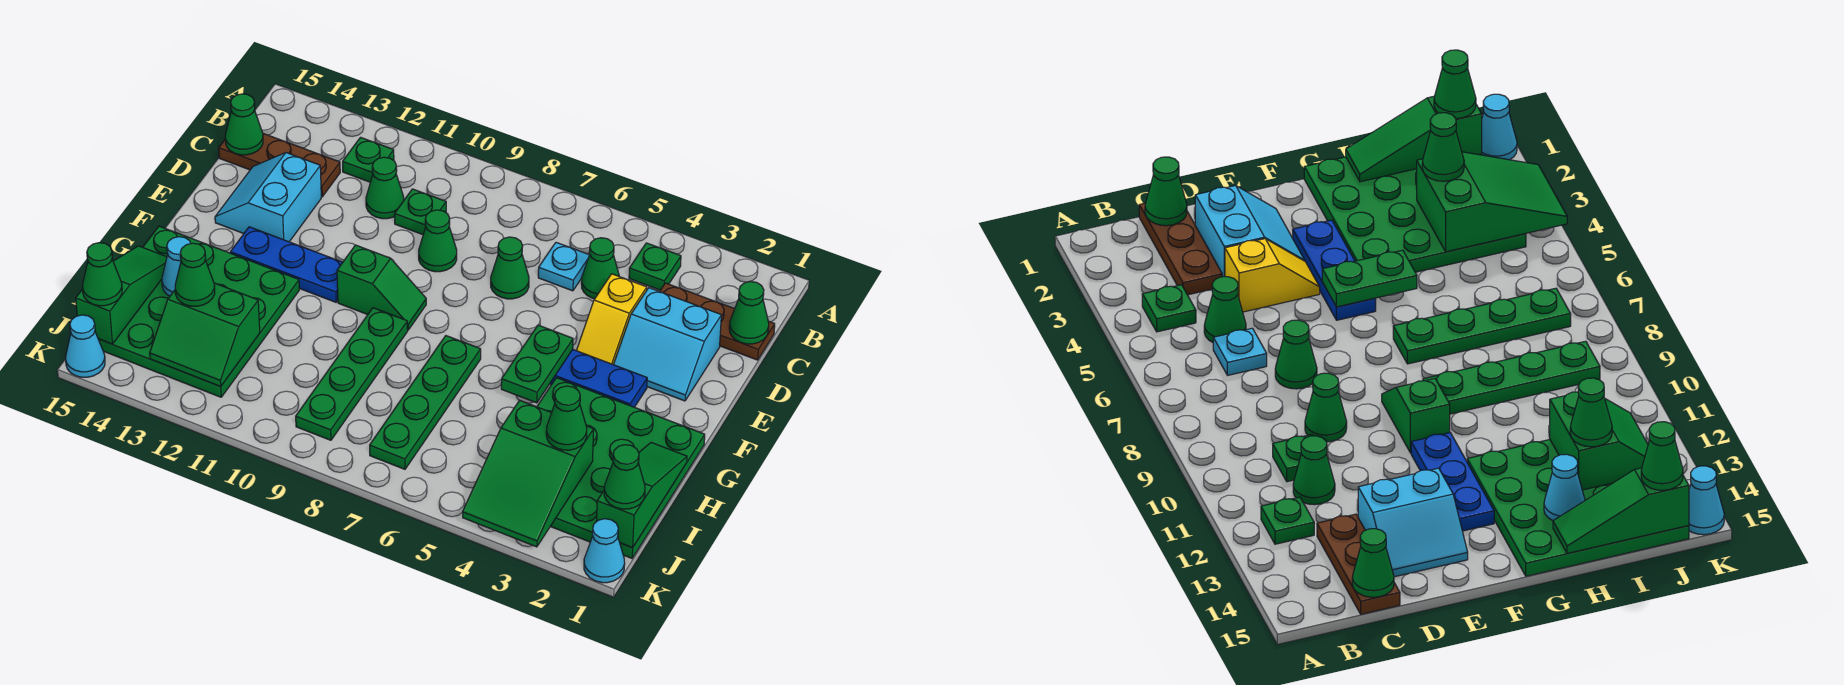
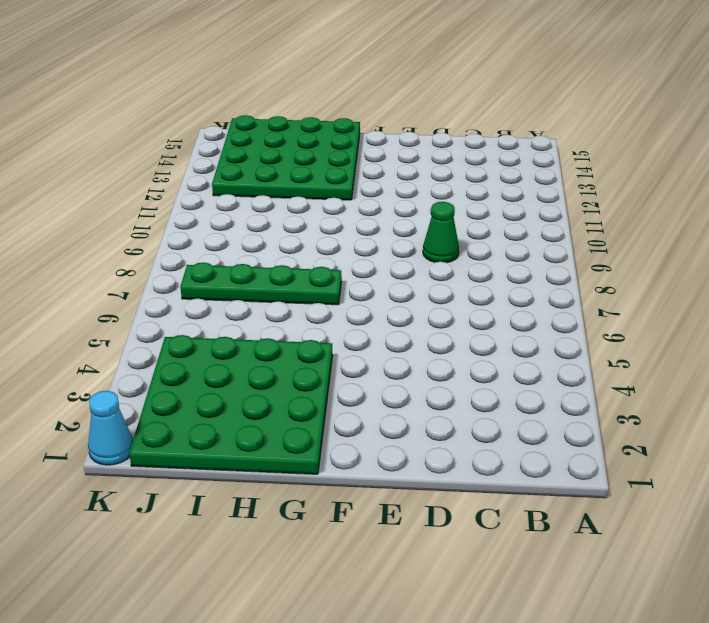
none -> green plate B4 level 1
none -> green plate B12 level 1
none -> brown plate C1:C3 level 1
none -> green cone C5 level 1

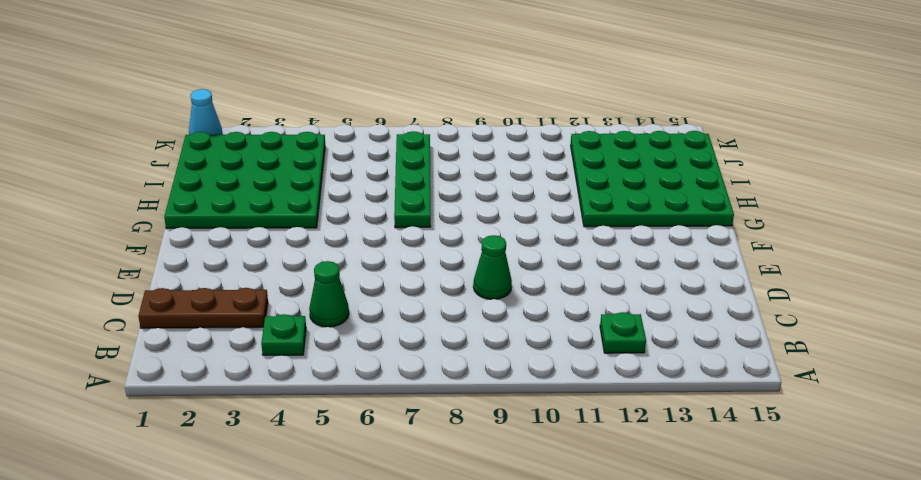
none -> cyan plate C6 level 1
none -> green plate C10 level 1
none -> green cone C11 level 1
none -> brown plate C13:C15 level 1

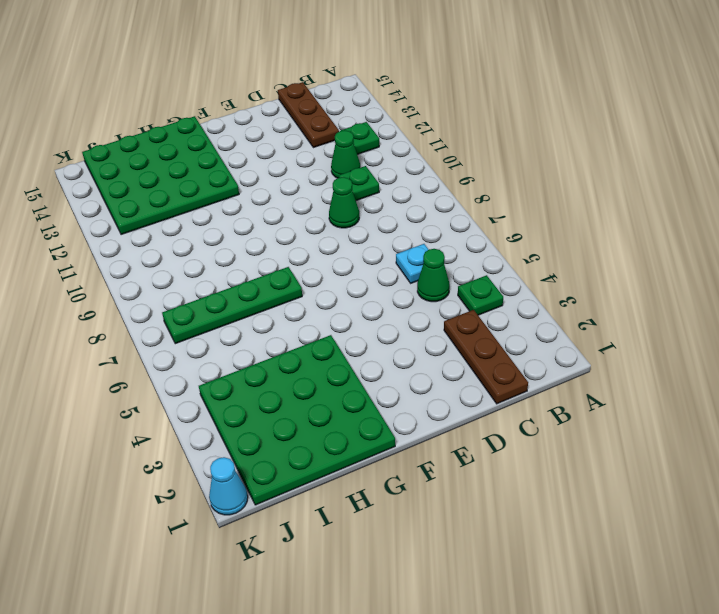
none -> cyan slope D2:E3 level 1 top D
none -> yellow slope D4:E4 level 1 top D
none -> green cone D7 level 1
none -> cyan slope D13:E14 level 1 top 13

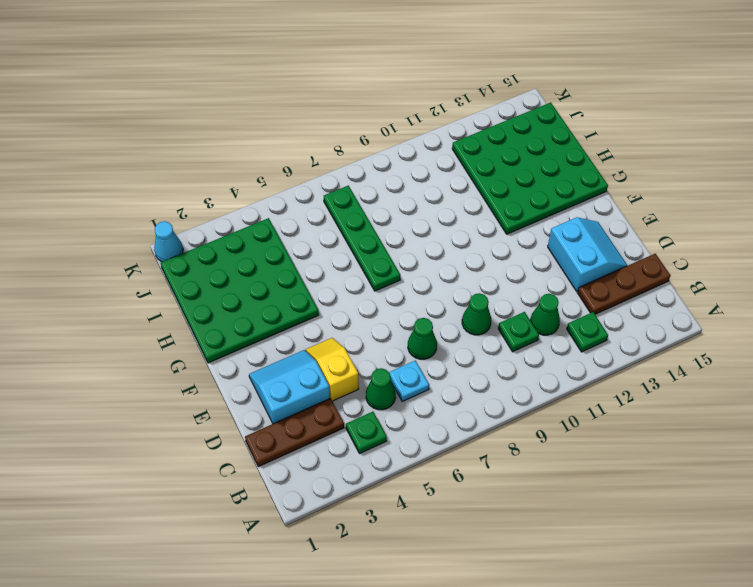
none -> blue plate F3:F5 level 1
none -> green slope F9:F10 level 1 top 10
none -> blue plate F11:F13 level 1
none -> green plate G9:J9 level 1

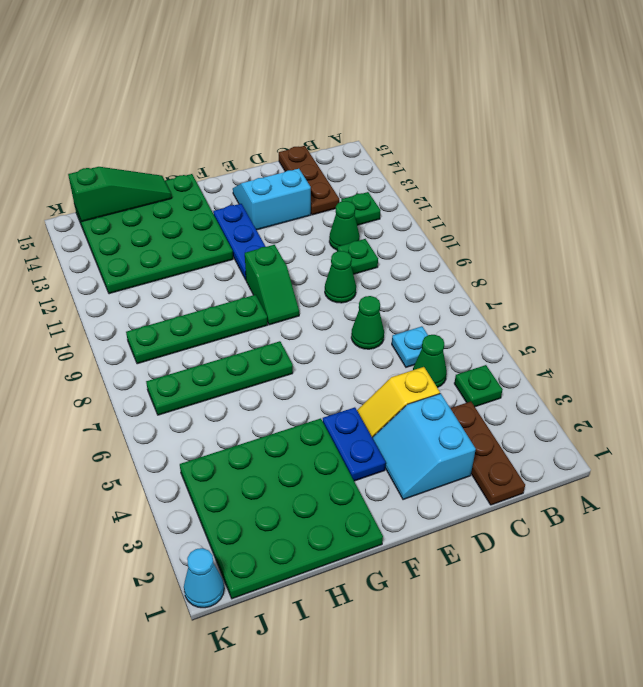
blue plate F3:F4 level 1 -> blue plate F3:F5 level 1
none -> cyan cone K15 level 1
none -> green cone C1 level 2
none -> green cone C15 level 2
none -> green plate F5:G5 level 2

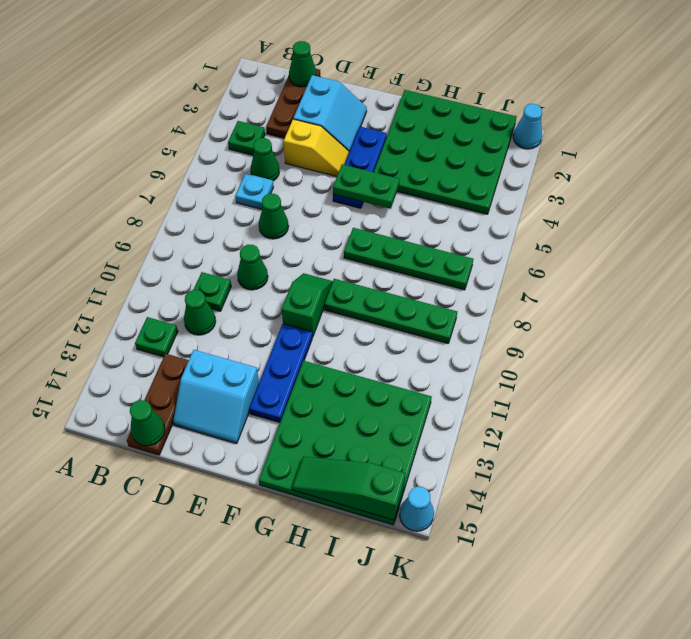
none -> green slope H1:J1 level 2 top J
none -> cyan cone H14 level 2
none -> green slope I3:K4 level 2 top I
none -> green slope I12:J13 level 2 top I

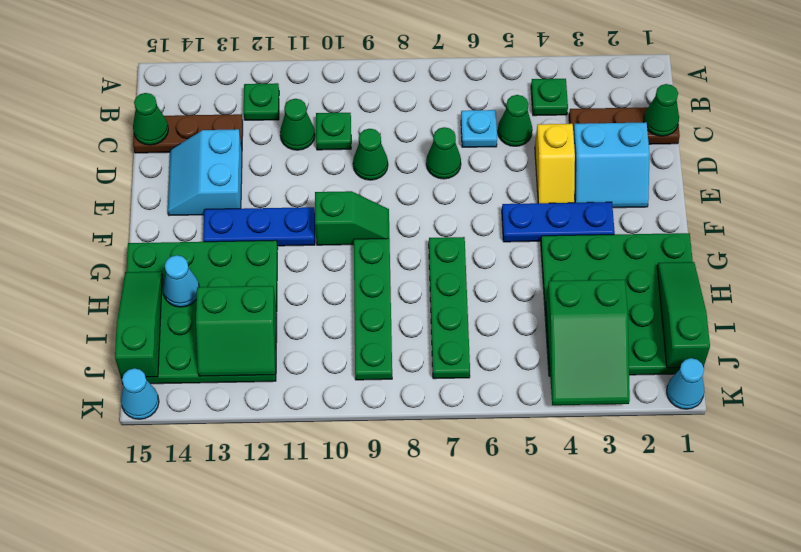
none -> green plate F5:G5 level 2
none -> green cone I3 level 3
none -> green cone I13 level 3
none -> green cone J1 level 3

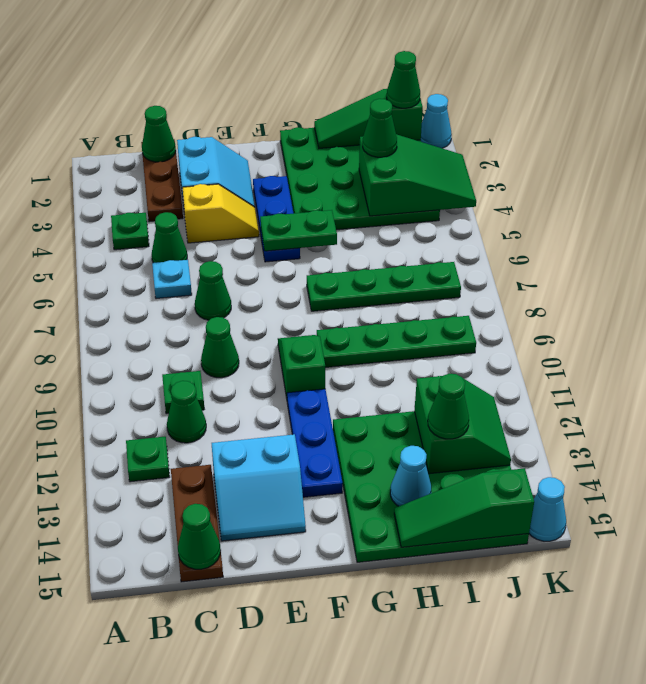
none -> green cone J15 level 3

